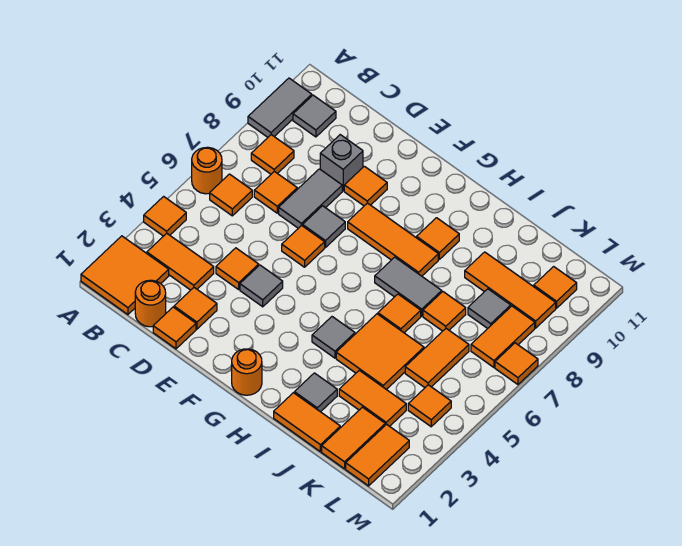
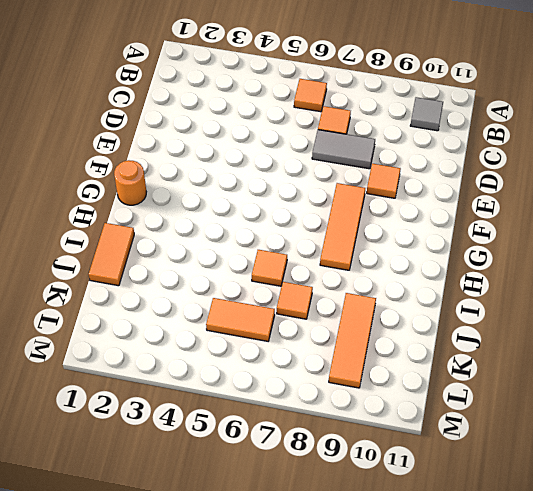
none -> orange tile A1:B2 level 1
none -> orange tile A4 level 1
none -> orange round brick A6 level 1
none -> grey tile A9:A10 level 1

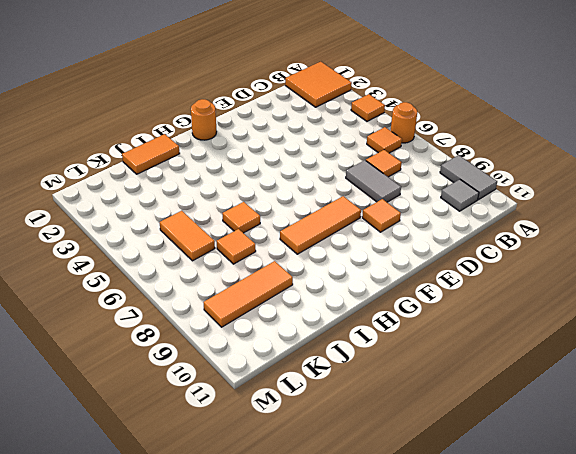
none -> orange tile B3:C3 level 1
none -> orange tile B8 level 1
none -> orange round brick C1 level 1
none -> orange tile D1 level 1

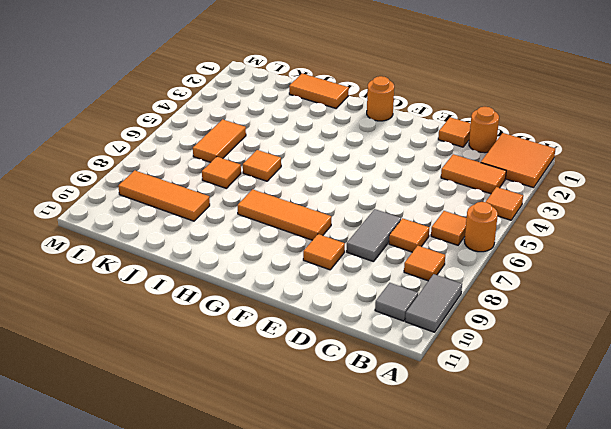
none -> orange tile D2 level 1
none -> orange tile D4 level 1
none -> grey brick D9 level 1
none -> grey tile E4 level 1

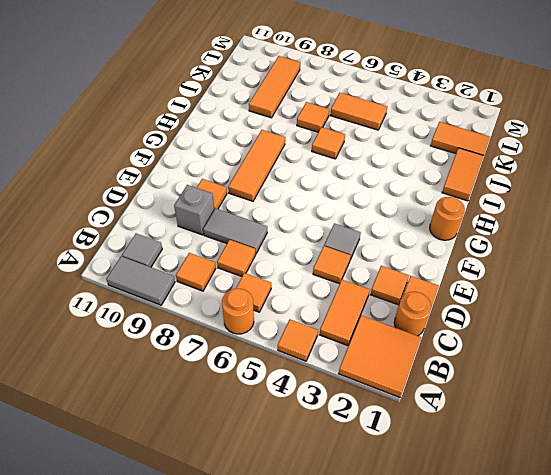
none -> orange tile E6 level 1
none -> grey tile E7 level 1
none -> grey tile H4 level 1
none -> grey tile H7:I7 level 1

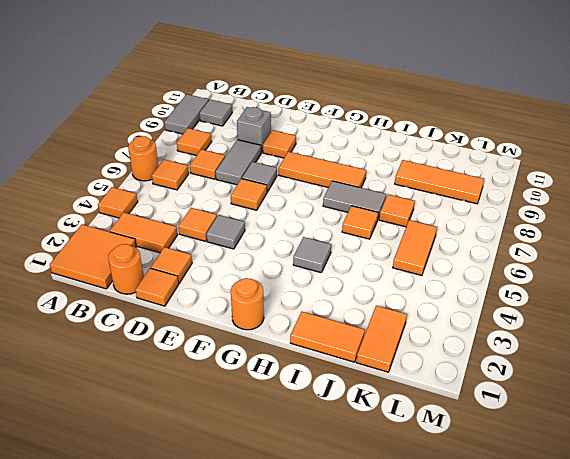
none -> orange tile H9 level 1
none -> grey tile I2 level 1
none -> orange tile I4:J5 level 1
none -> orange tile J3:K3 level 1

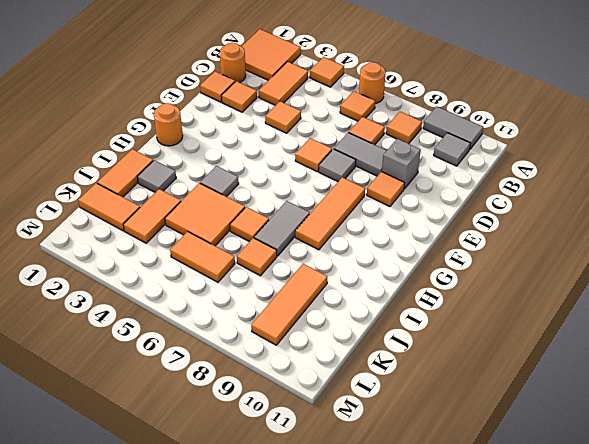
none -> grey tile E4 level 1
none -> orange tile H9 level 1
none -> grey tile K8 level 1
none -> orange tile L1:L2 level 1

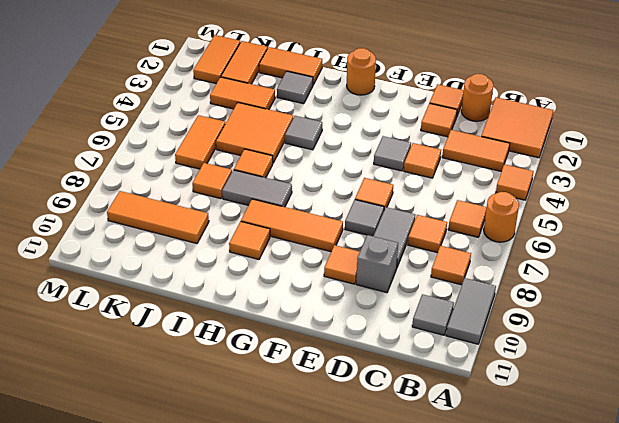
none -> grey tile K8 level 1
none -> orange tile L4 level 1
none -> orange tile L7:L8 level 1
none -> orange tile L10 level 1

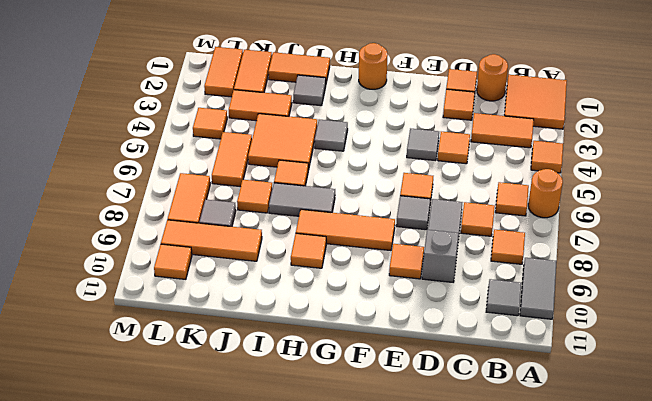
none -> orange tile M7 level 1

